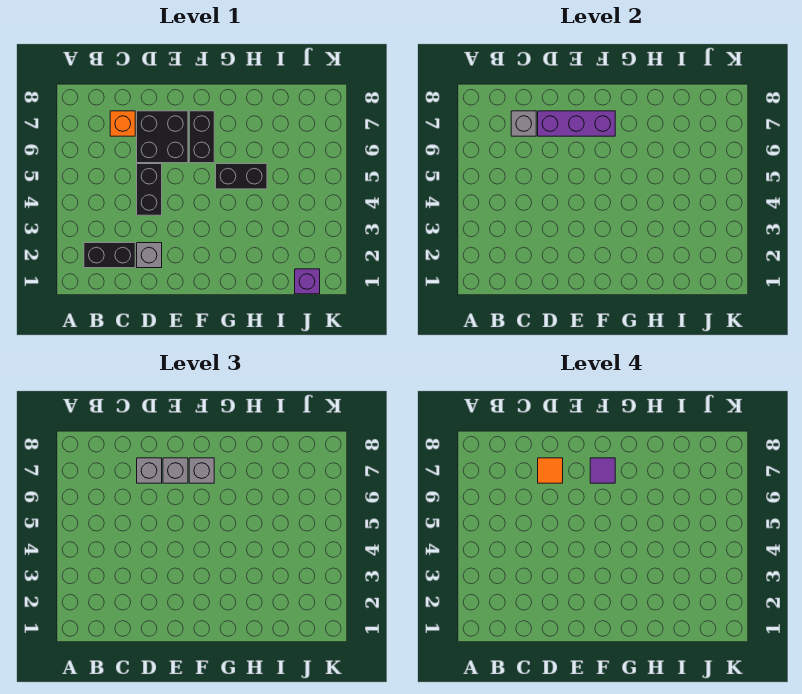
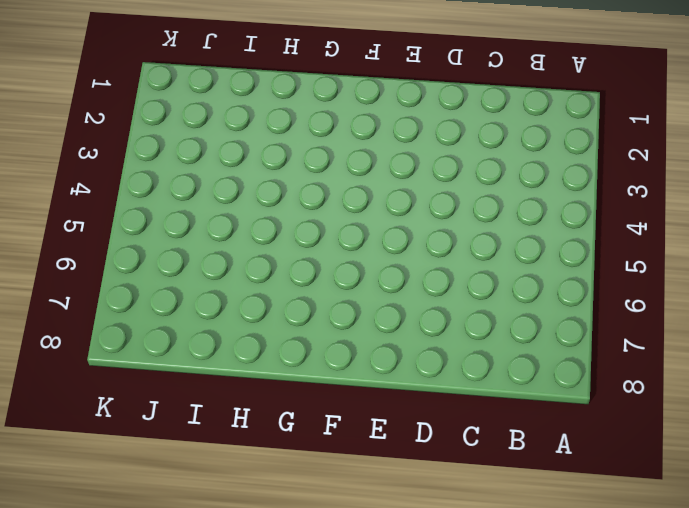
none -> black brick B2:C2 level 1
none -> orange brick C7 level 1
none -> grey brick D2 level 1

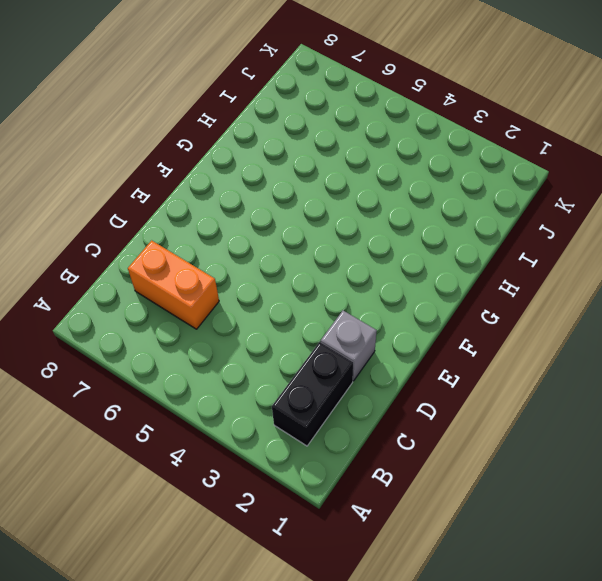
orange brick C6:C7 level 1 -> orange brick C7 level 1
none -> black brick D4:D5 level 1
none -> black brick D6:E7 level 1
none -> black brick F6:F7 level 1

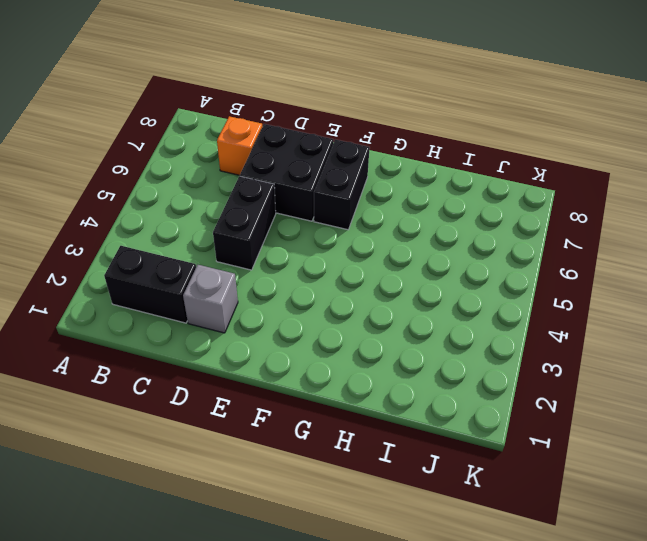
none -> black brick G5:H5 level 1
none -> purple brick J1 level 1
none -> grey brick C7 level 2

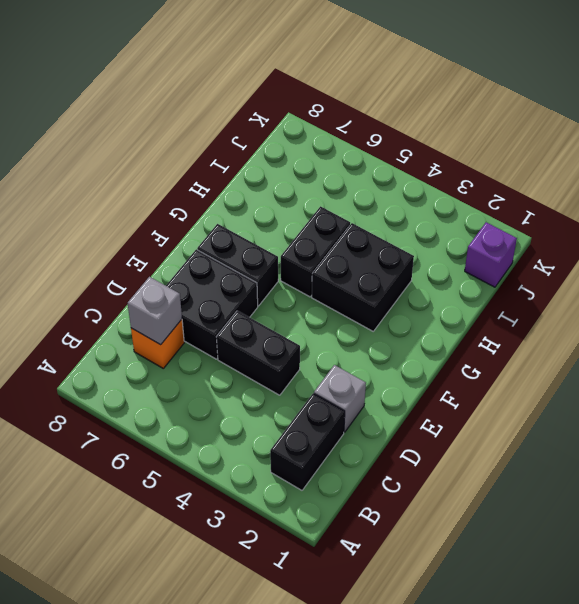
black brick G3:H4 level 1 -> none
none -> purple brick D7:F7 level 2
none -> grey brick D7 level 3
none -> grey brick E7 level 3

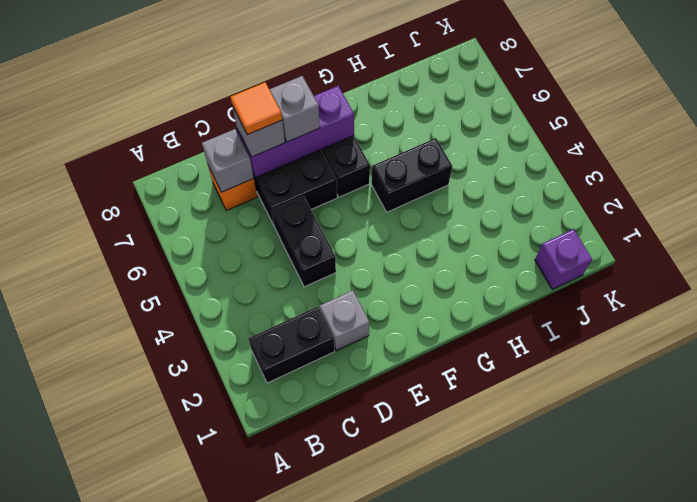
none -> grey brick F7 level 3
none -> purple tile F7 level 4

